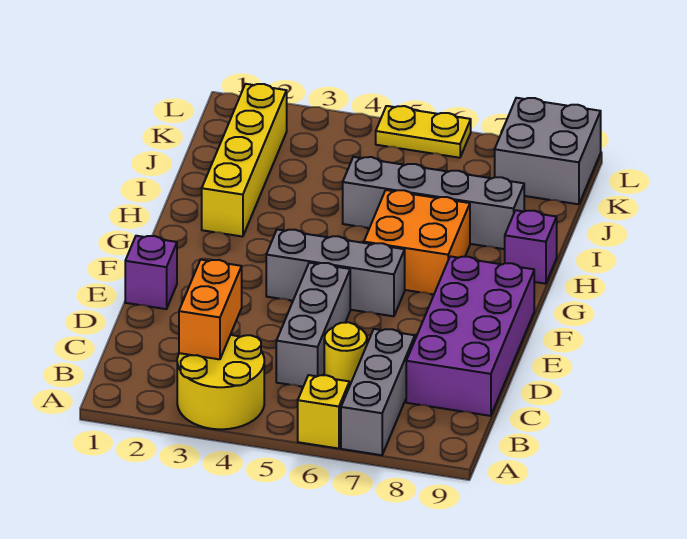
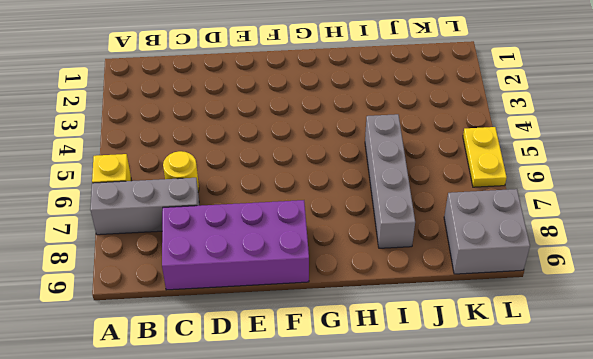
none -> yellow round brick A3:B4 level 1
none -> grey brick C5:E5 level 1
none -> purple brick E1 level 1

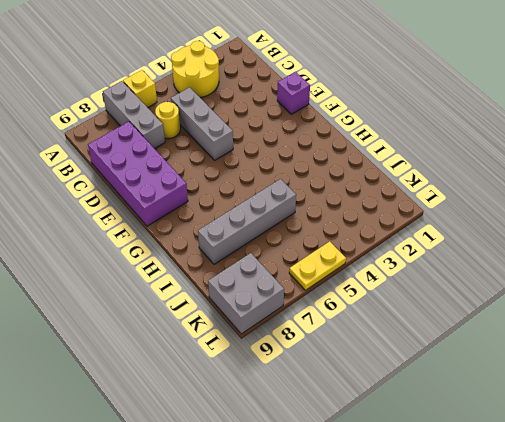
none -> grey brick F4:F6 level 1
none -> orange brick G6:H7 level 1
none -> yellow brick H2:K2 level 1

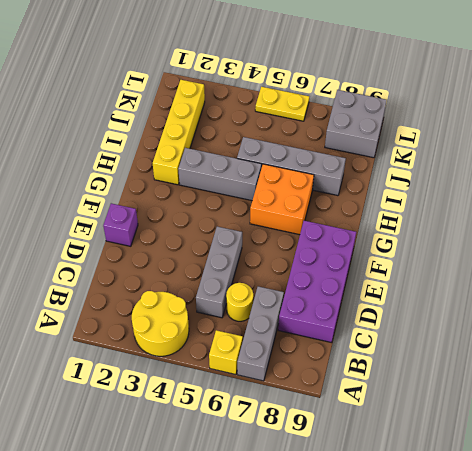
grey brick H3:H5 level 1 -> grey brick F4:F6 level 1
none -> purple brick H9 level 1
none -> orange brick B3:C3 level 2

